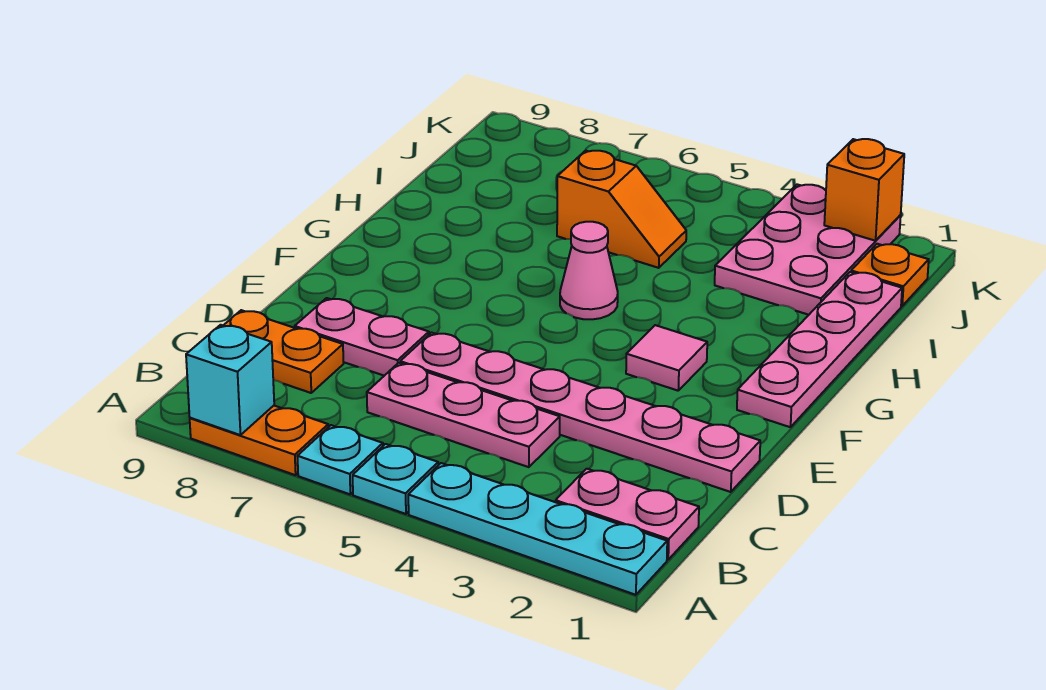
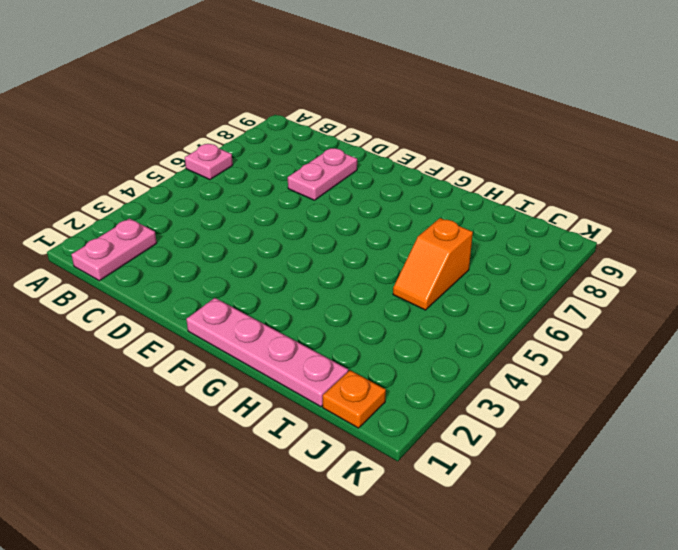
pink plate A6 level 1 -> cyan plate A6 level 1
none -> cyan plate A1:A4 level 1
none -> cyan plate A5 level 1
none -> orange plate A7:A8 level 1

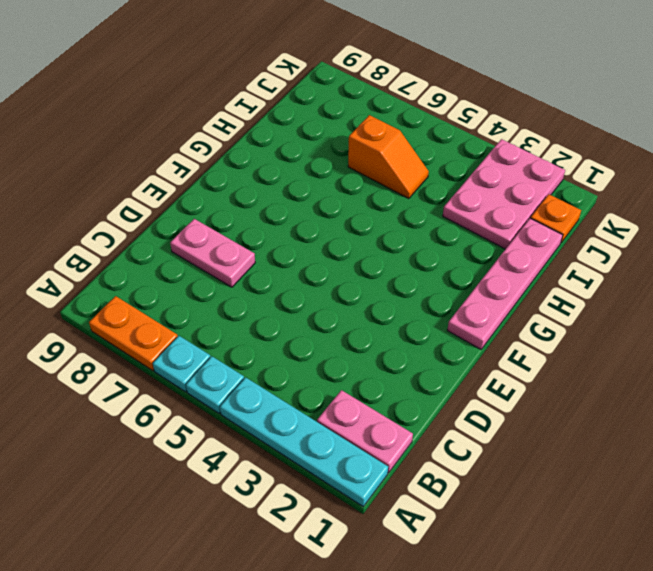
none -> pink plate C4:C6 level 1
none -> orange plate C8:C9 level 1
none -> pink plate D1:D6 level 1

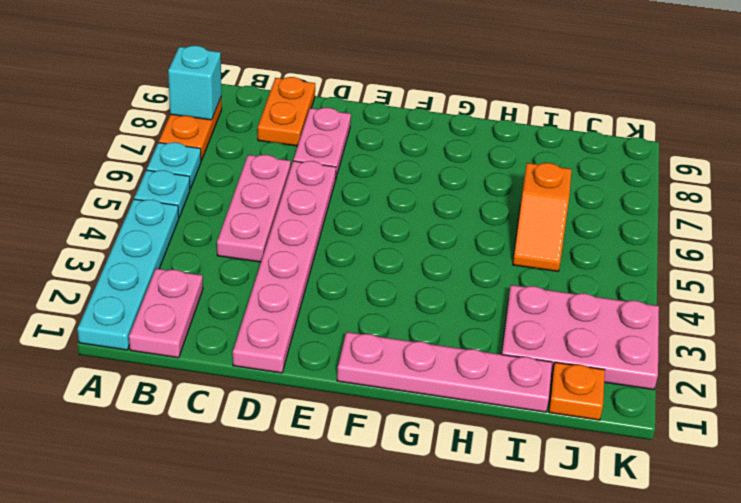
none -> pink tile F3 level 1
none -> pink cone G5 level 1
none -> orange brick K2 level 2

